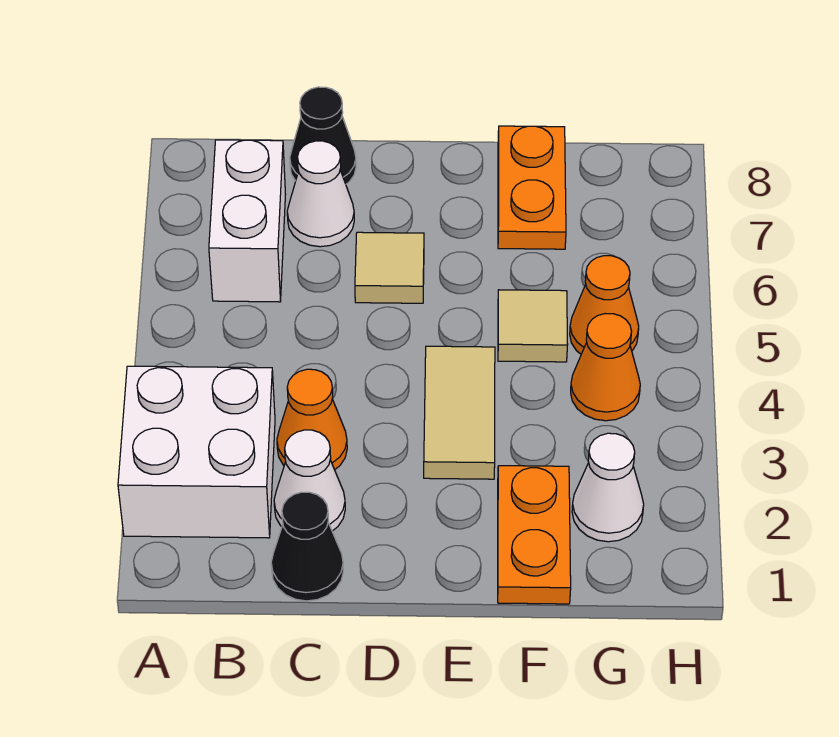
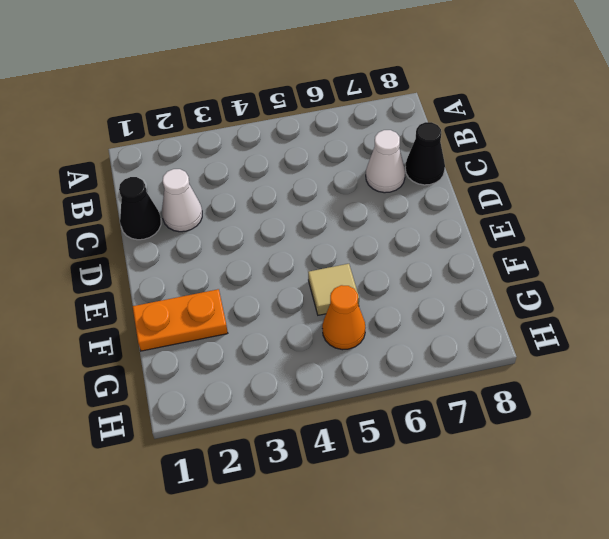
none -> white brick A2:B3 level 1
none -> white brick B6:B7 level 1
none -> orange cone C3 level 1

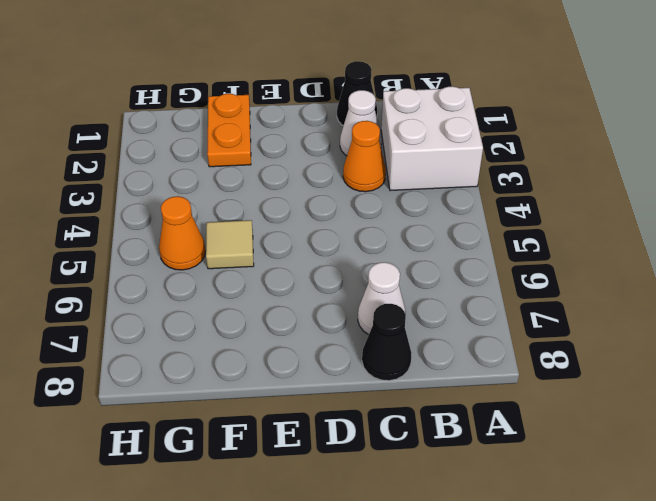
none -> white brick B6:B7 level 1
none -> tan tile D6 level 1
none -> tan tile E3:E4 level 1

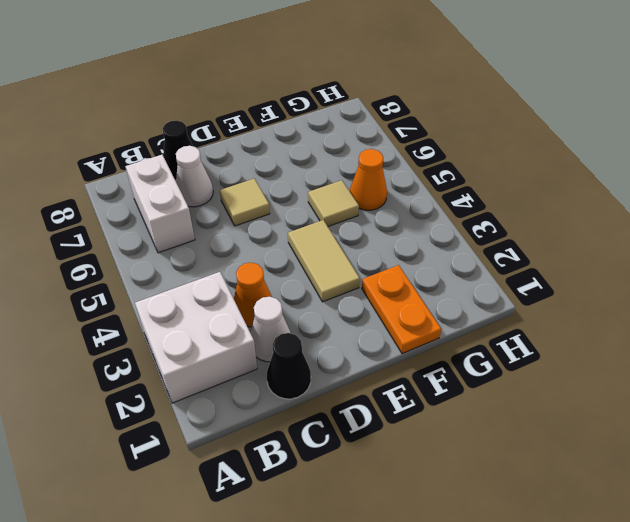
none -> orange plate F7:F8 level 1
none -> white cone G2 level 1
none -> orange cone G4 level 1

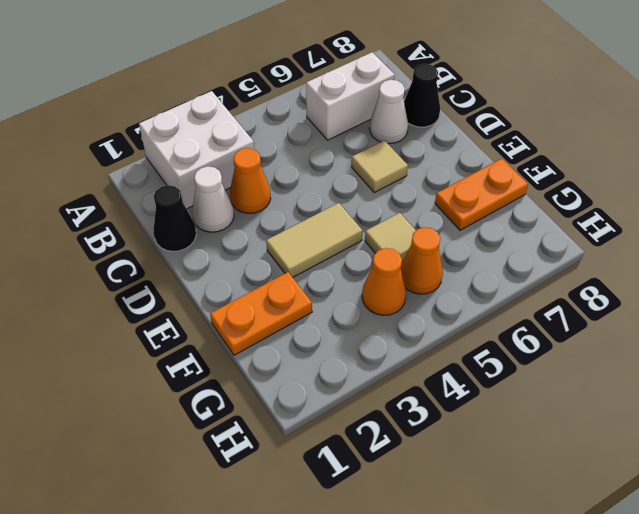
none -> white cone G2 level 1

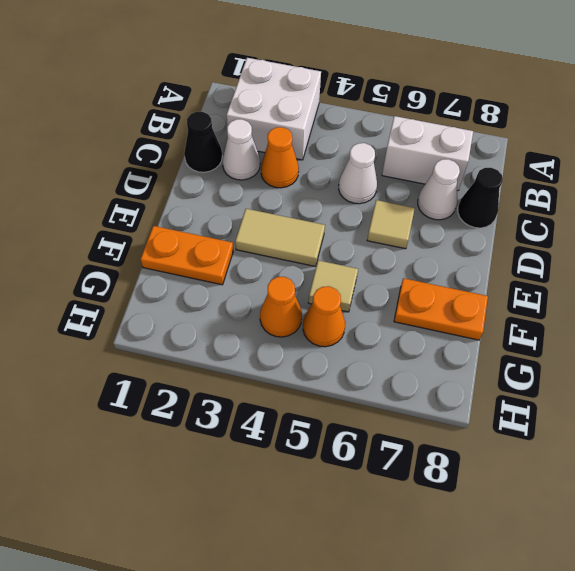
white cone C5 level 1 -> white cone G2 level 1

